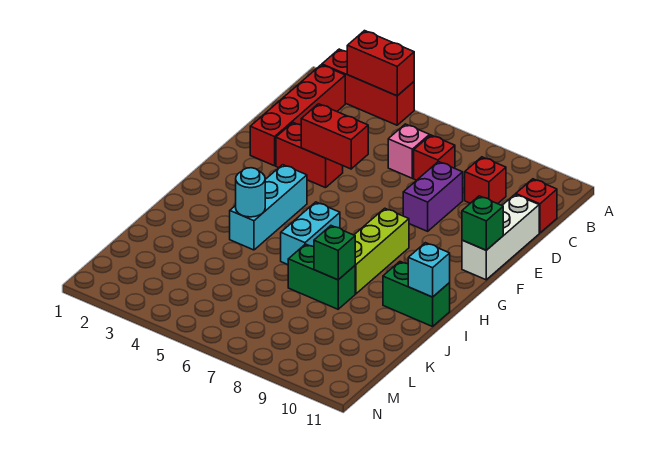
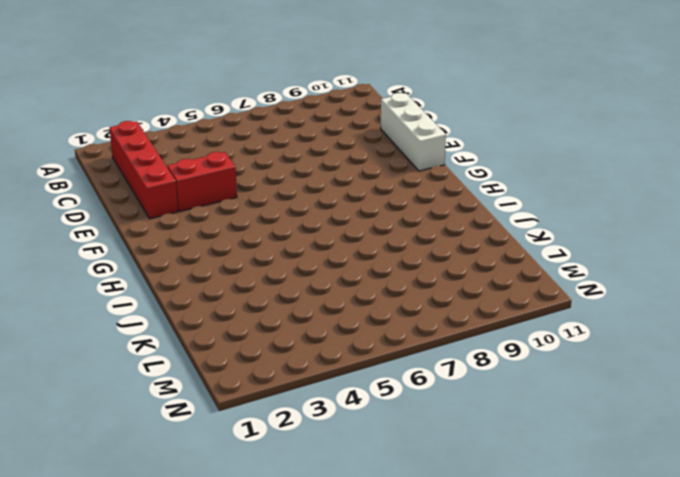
none -> red brick A2:A4 level 1
none -> pink brick C6 level 1
none -> red brick C7 level 1

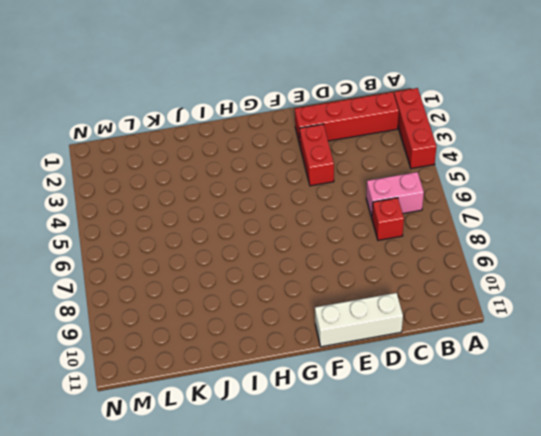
pink brick B6:C6 level 1 -> pink brick C6 level 1
none -> red brick C9 level 1
none -> red brick C11 level 1
none -> purple brick D8:E8 level 1

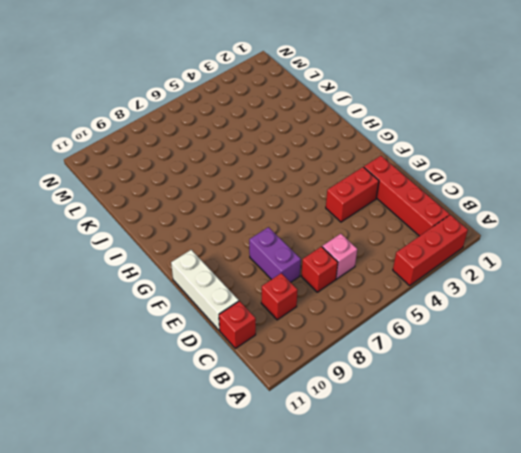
none -> cyan brick G4:I4 level 1
none -> lime brick G8:I8 level 1
none -> cyan brick H6:I6 level 1

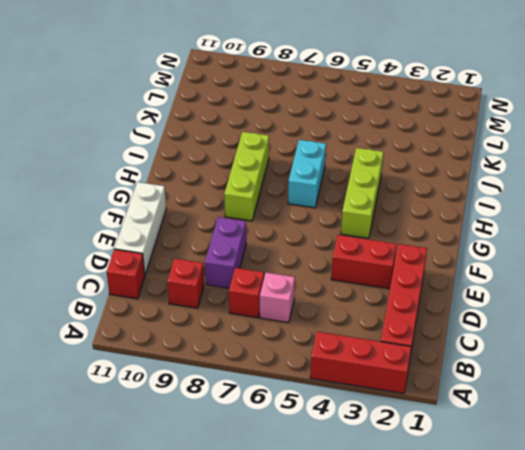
lime brick G4:I4 level 1 -> cyan brick G4:I4 level 1
none -> green brick I10:I11 level 1
none -> green brick J7:J8 level 1
none -> red brick A3:A4 level 2

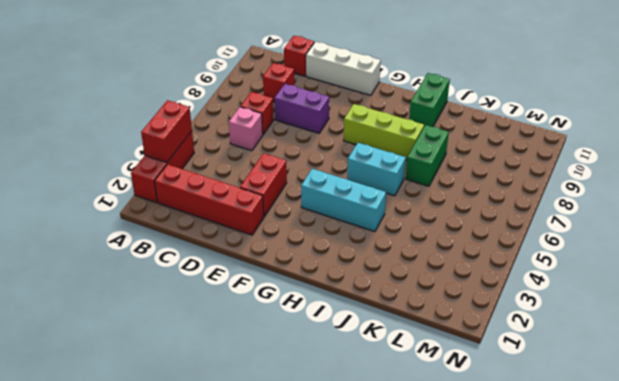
none -> red brick E4:E5 level 2
none -> green brick F11 level 2
none -> cyan round brick I4 level 2

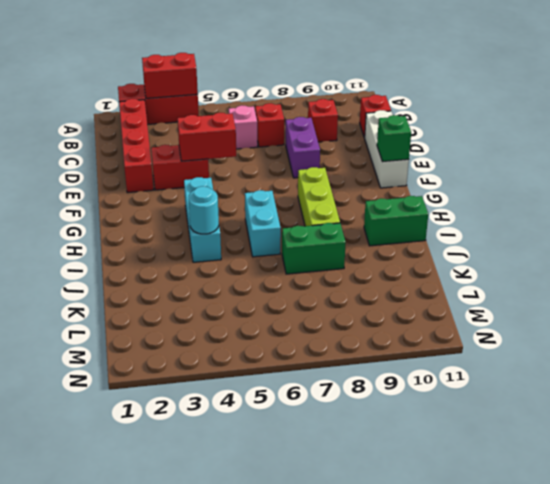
none -> cyan brick I11 level 2
none -> green brick J8 level 2

